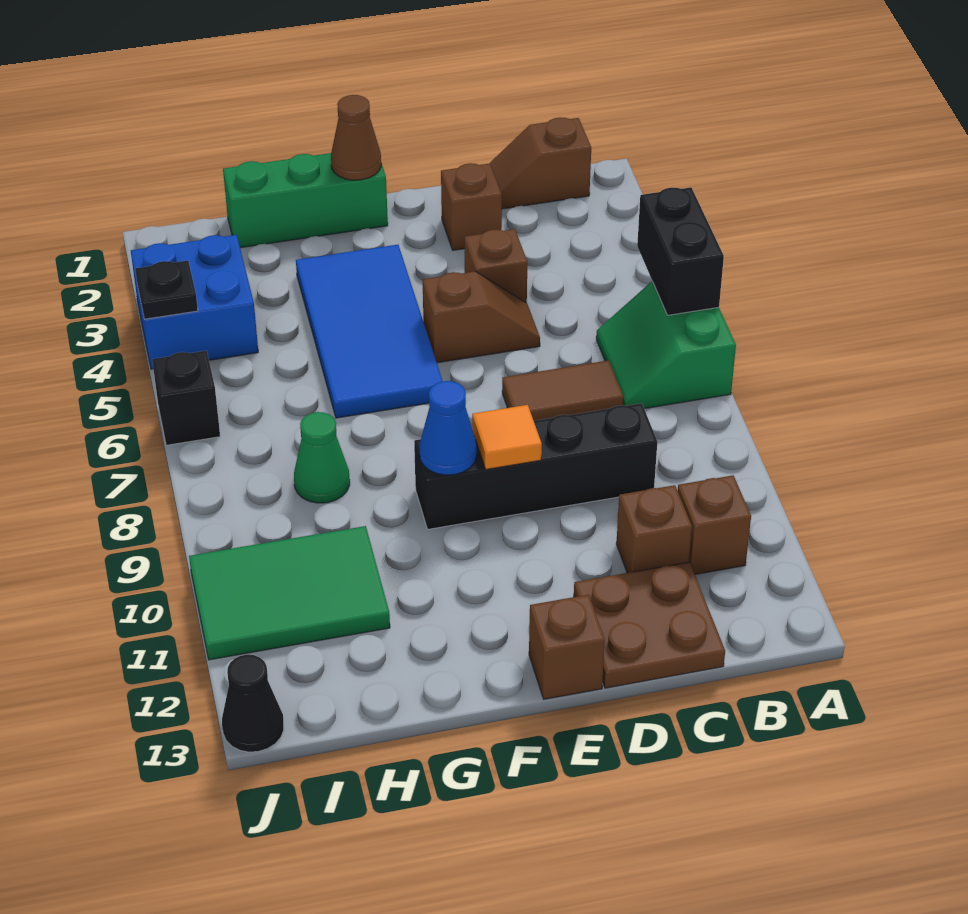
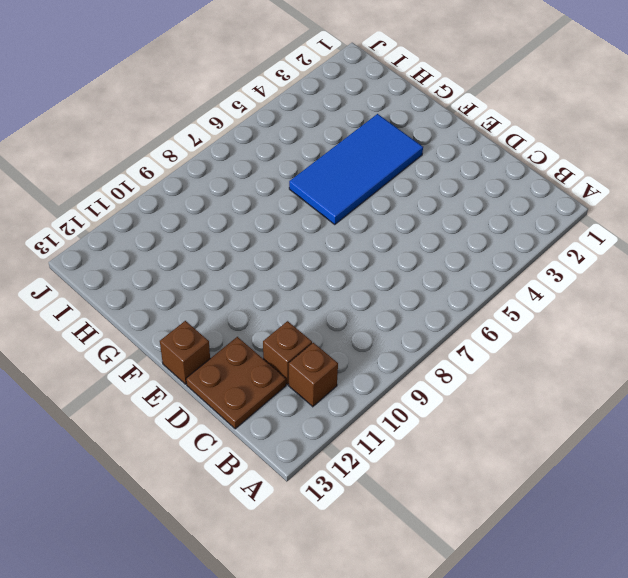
none -> green slope A6:B7 level 1 top A
none -> brown slope B1:C1 level 1 top B
none -> brown tile C7:D7 level 1

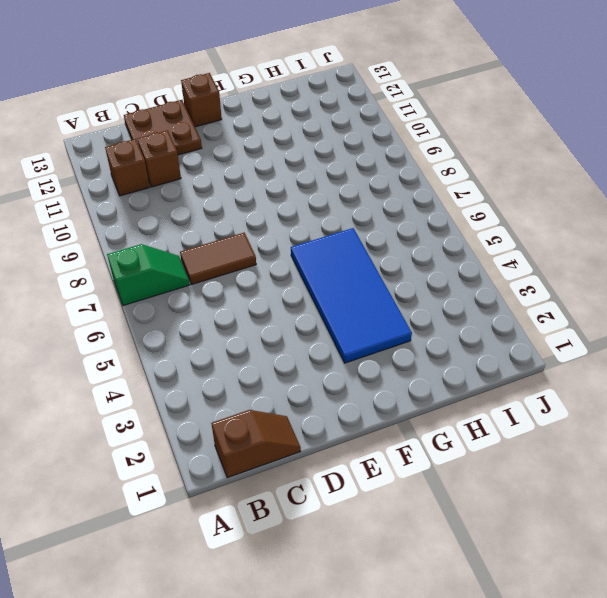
green slope A7:B7 level 1 top A -> green slope A6:B7 level 1 top A
none -> black brick C9:F9 level 1
none -> brown brick D2 level 1
none -> brown brick D4 level 1

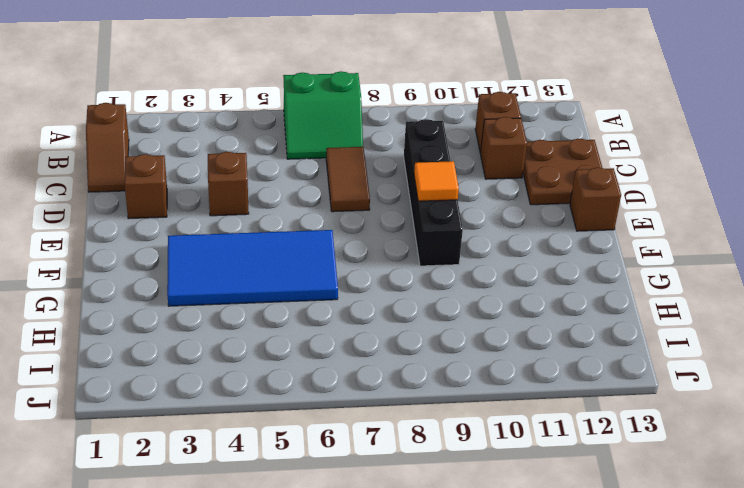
none -> brown slope D5:E5 level 1 top E
none -> green brick F1:H1 level 1
none -> green cone H8 level 1

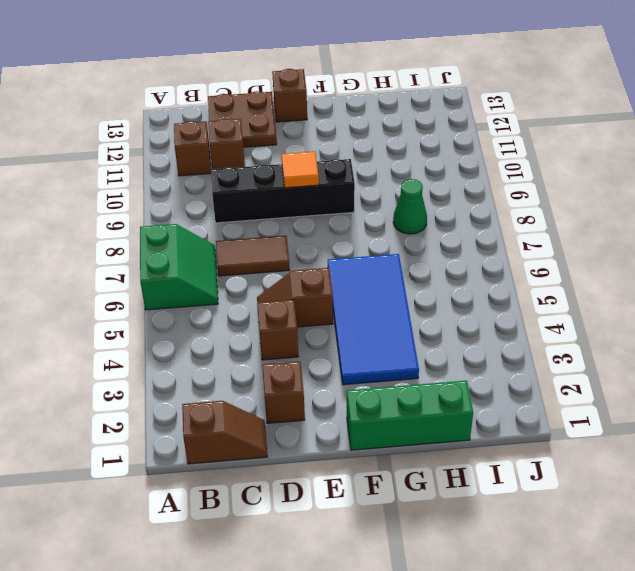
none -> green tile H10:J11 level 1
none -> blue brick I3:J4 level 1
none -> black brick J6 level 1

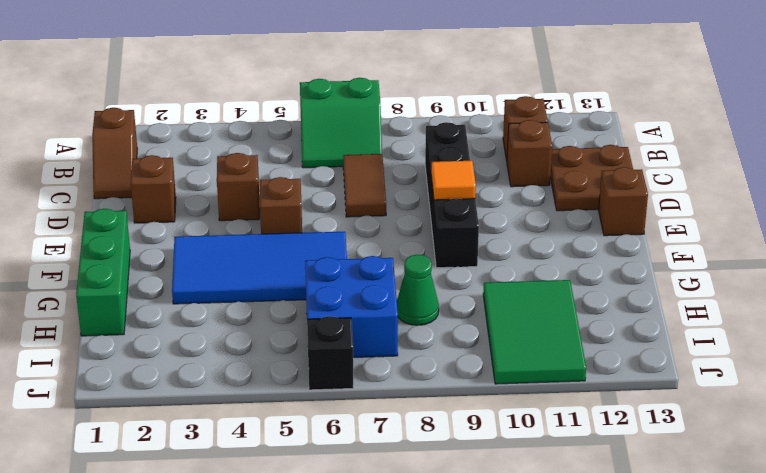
blue brick H6:I7 level 1 -> blue brick I3:J4 level 1
none -> black cone J13 level 1
none -> black brick A5:A6 level 2
none -> brown cone F1 level 2

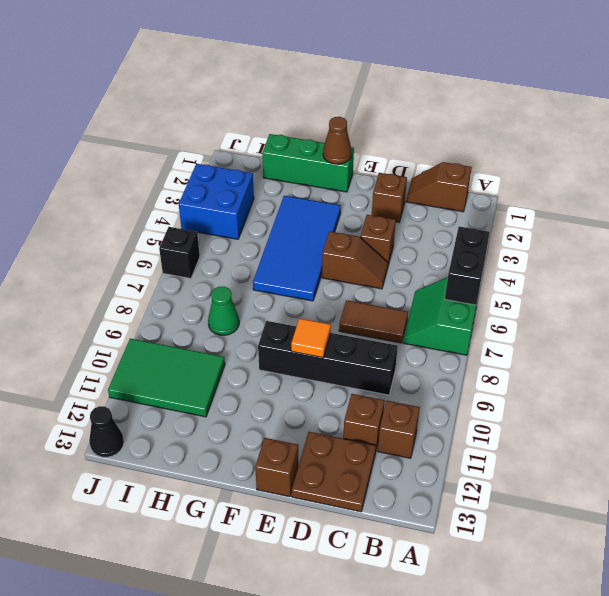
none -> blue cone F9 level 2
none -> black plate J4 level 2

